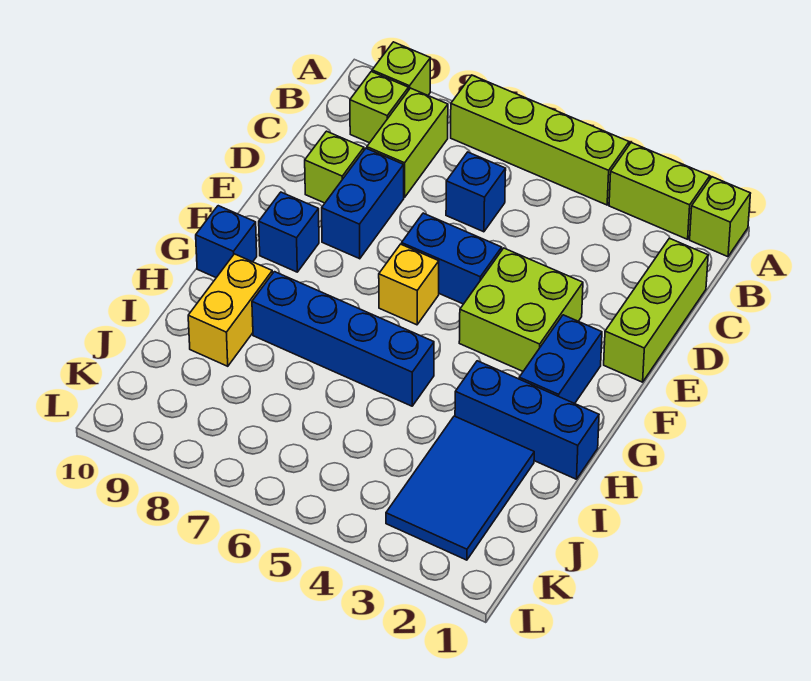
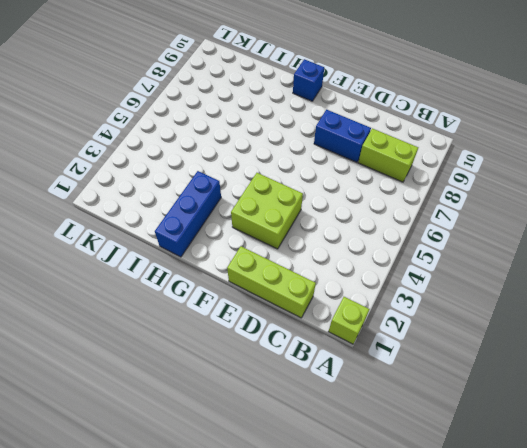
none -> lime brick A2:A3 level 1
none -> lime brick A4:A7 level 1
none -> lime brick A9 level 1

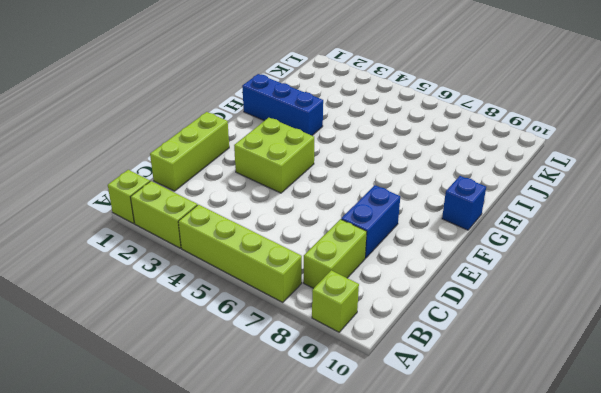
none -> lime brick B9 level 1
none -> blue brick C6 level 1
none -> lime brick D9 level 1

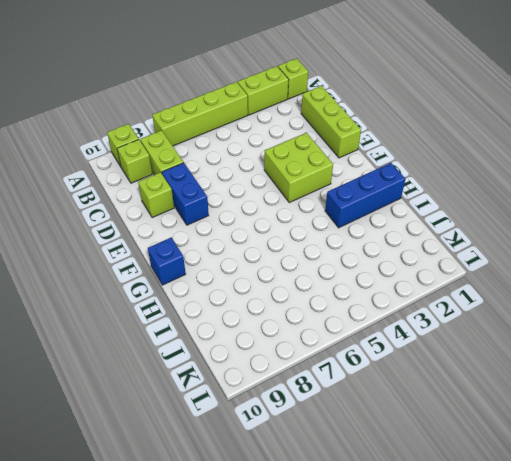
none -> blue brick C6 level 1
none -> blue brick E5:E6 level 1
none -> blue brick F2:G2 level 1

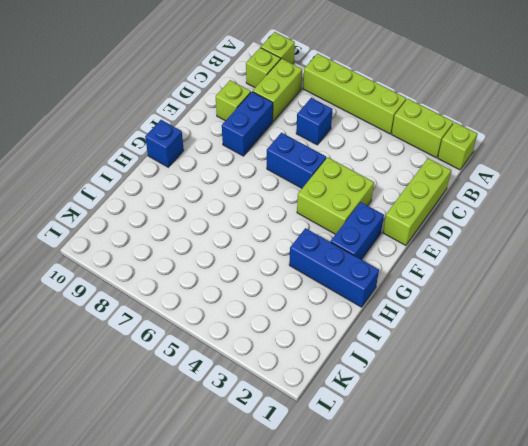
none -> yellow brick F6 level 1
none -> blue brick F9 level 1
none -> blue brick H5:H8 level 1

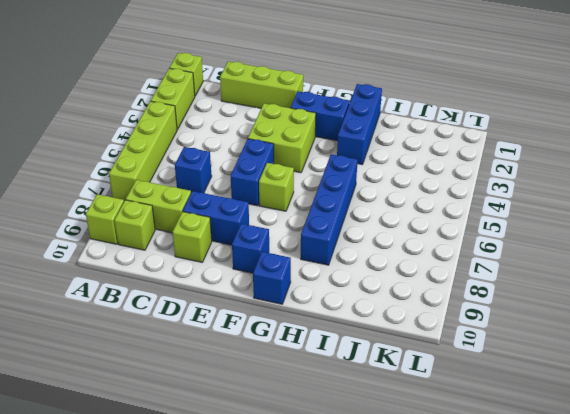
lime brick F6 level 1 -> yellow brick F6 level 1
none -> yellow brick H9:I9 level 1
none -> blue tile I2:K3 level 1

